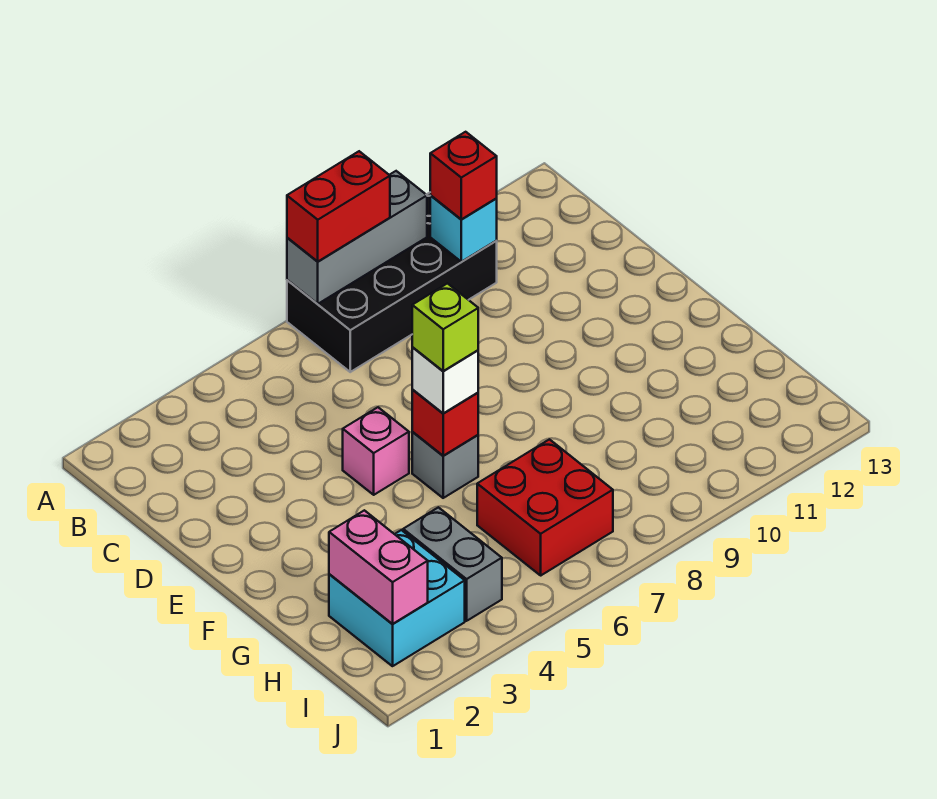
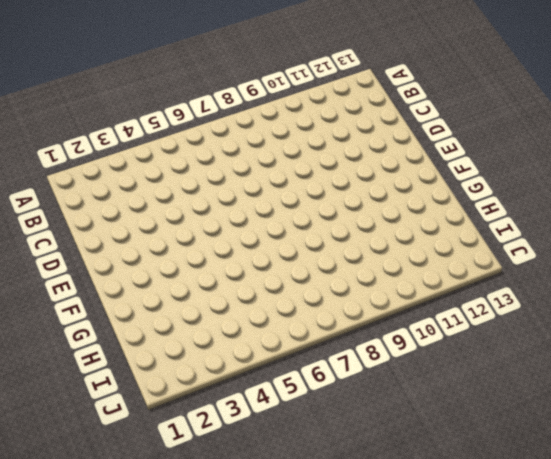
none -> black brick A7:B10 level 1
none -> pink brick E5 level 1
none -> grey brick F6 level 1

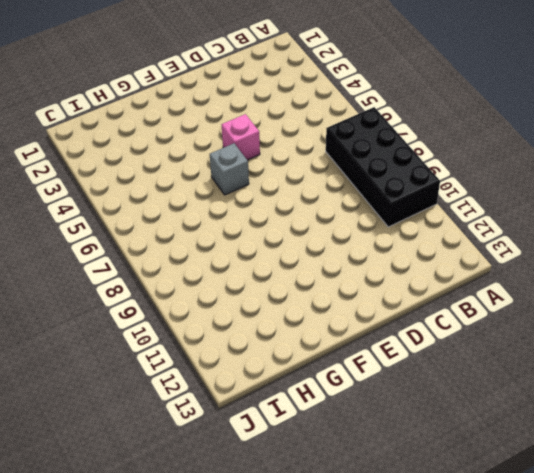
none -> cyan brick H2:I3 level 1
none -> grey brick H4:I4 level 1
none -> red brick H6:I7 level 1

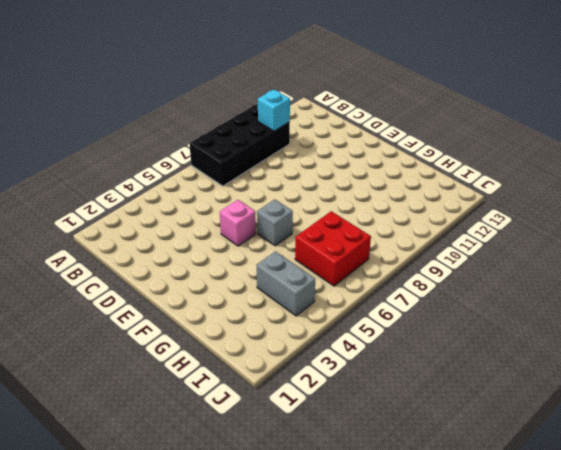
none -> cyan brick H2:I3 level 1
none -> grey brick A7:A9 level 2
none -> red brick F6 level 2

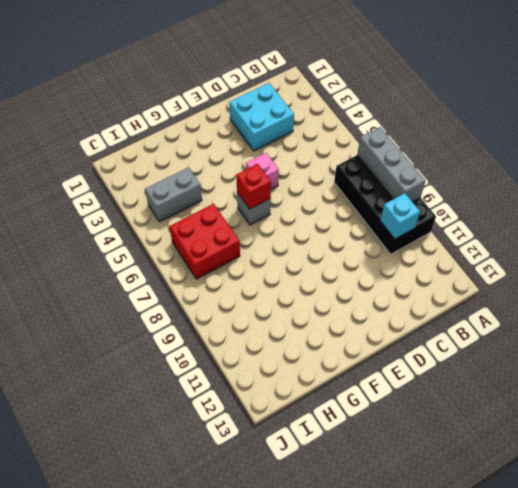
cyan brick C2:D3 level 1 -> cyan brick H2:I3 level 1
none -> pink brick H2:I2 level 2
none -> red brick A7:A8 level 3
none -> red brick B10 level 3

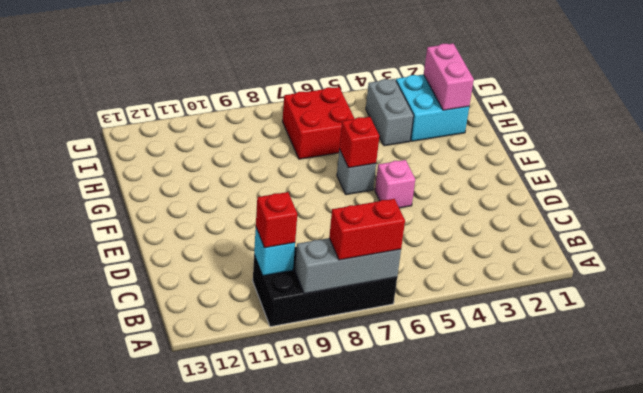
none -> white brick F6 level 3
none -> lime brick F6 level 4

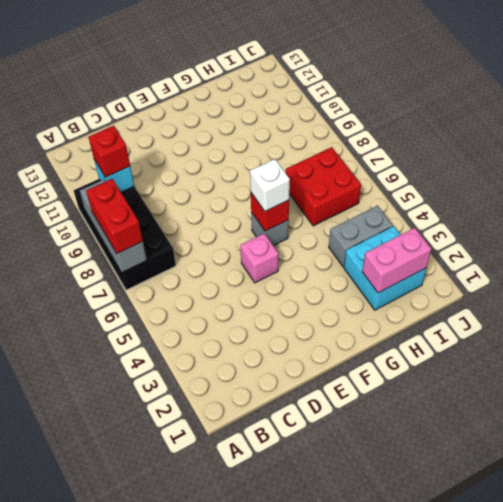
none -> lime brick F6 level 4

